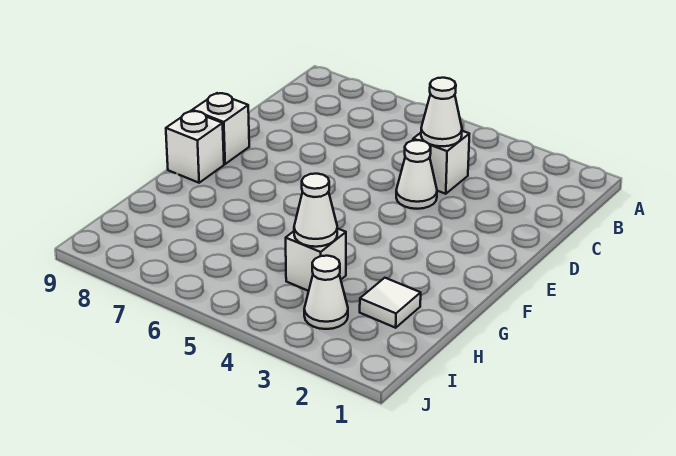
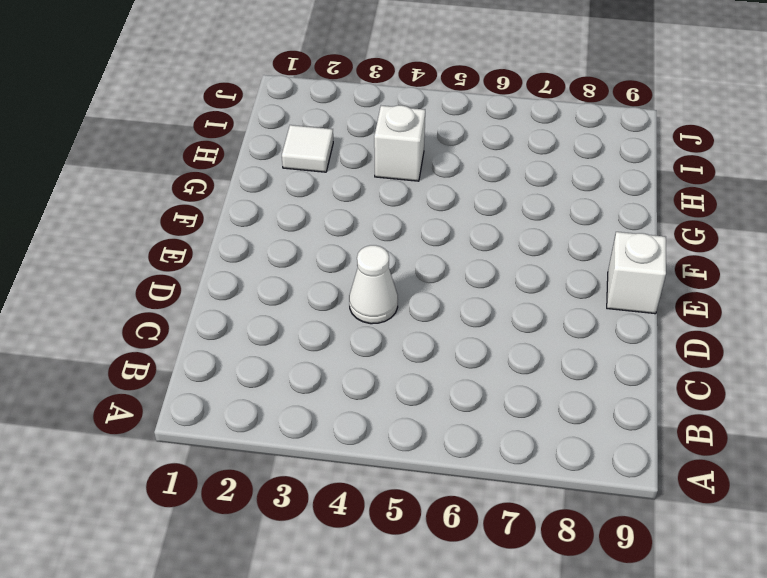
none -> white brick C4 level 1
none -> white brick F9 level 1

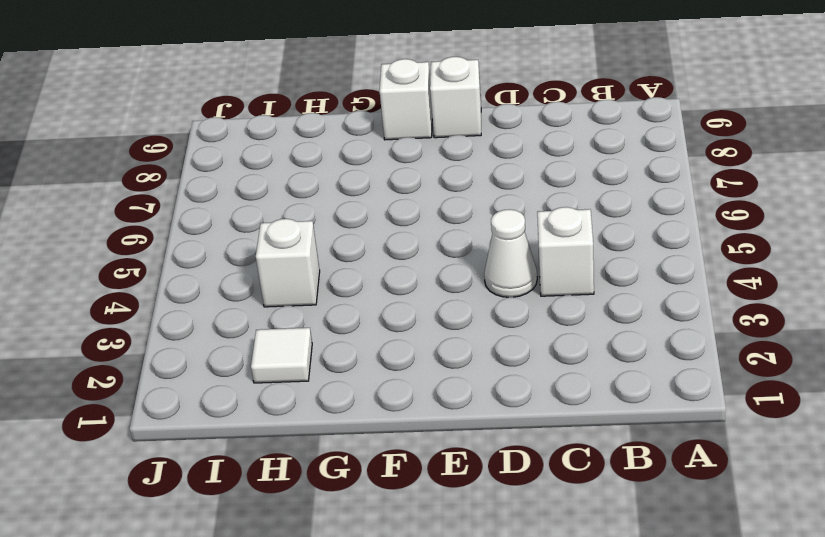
none -> white cone I3 level 1
none -> white cone C4 level 2

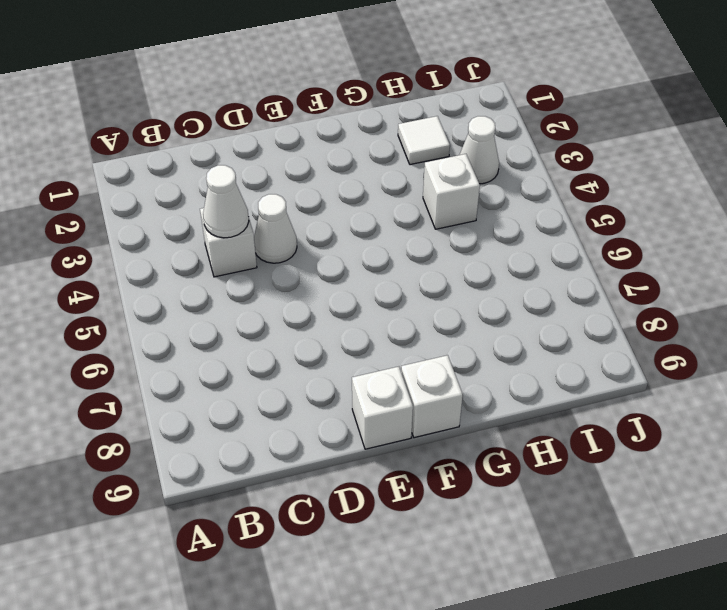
none -> white cone H4 level 2

